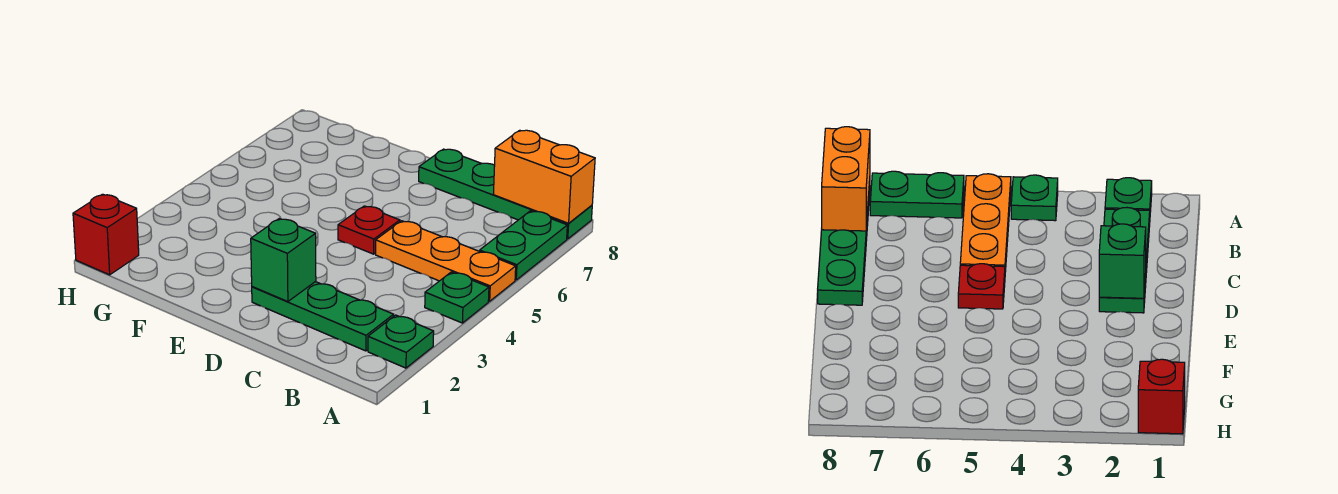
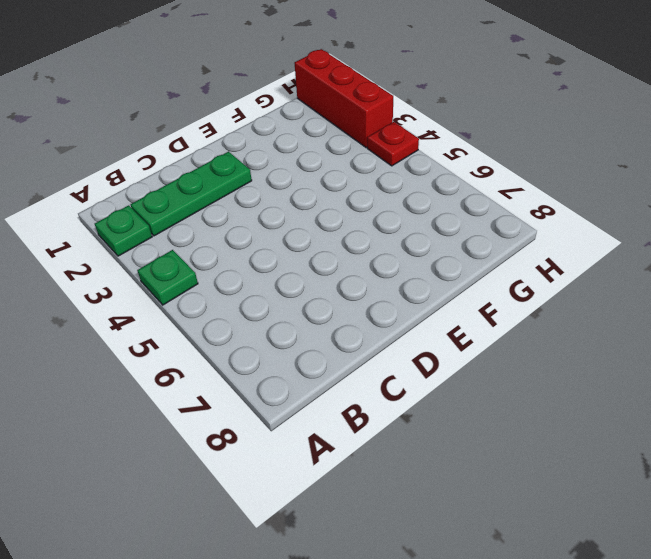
red brick H1:H3 level 1 -> red brick H1 level 1
red plate H4 level 1 -> red plate D5 level 1
none -> orange plate A5:C5 level 1
none -> green plate A6:A7 level 1

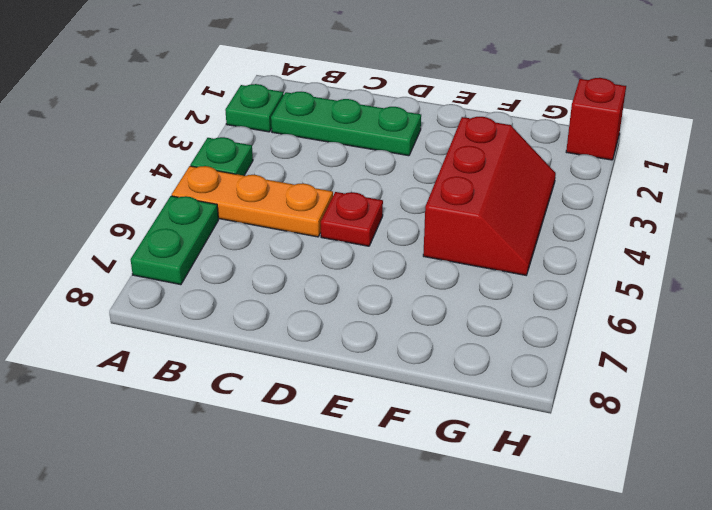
red slope F3:G5 level 1 top F -> none
none -> green plate A8:D8 level 1
none -> orange brick A8:B8 level 2

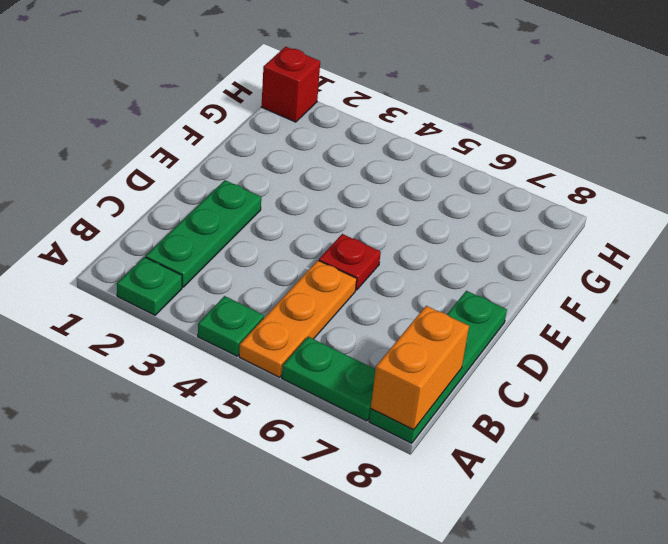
none -> green brick D2 level 2

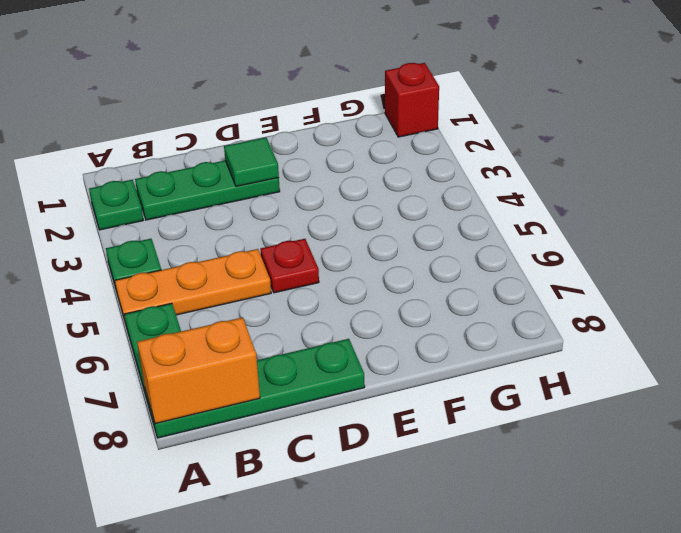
green tile D2 level 2 -> green brick D2 level 2

